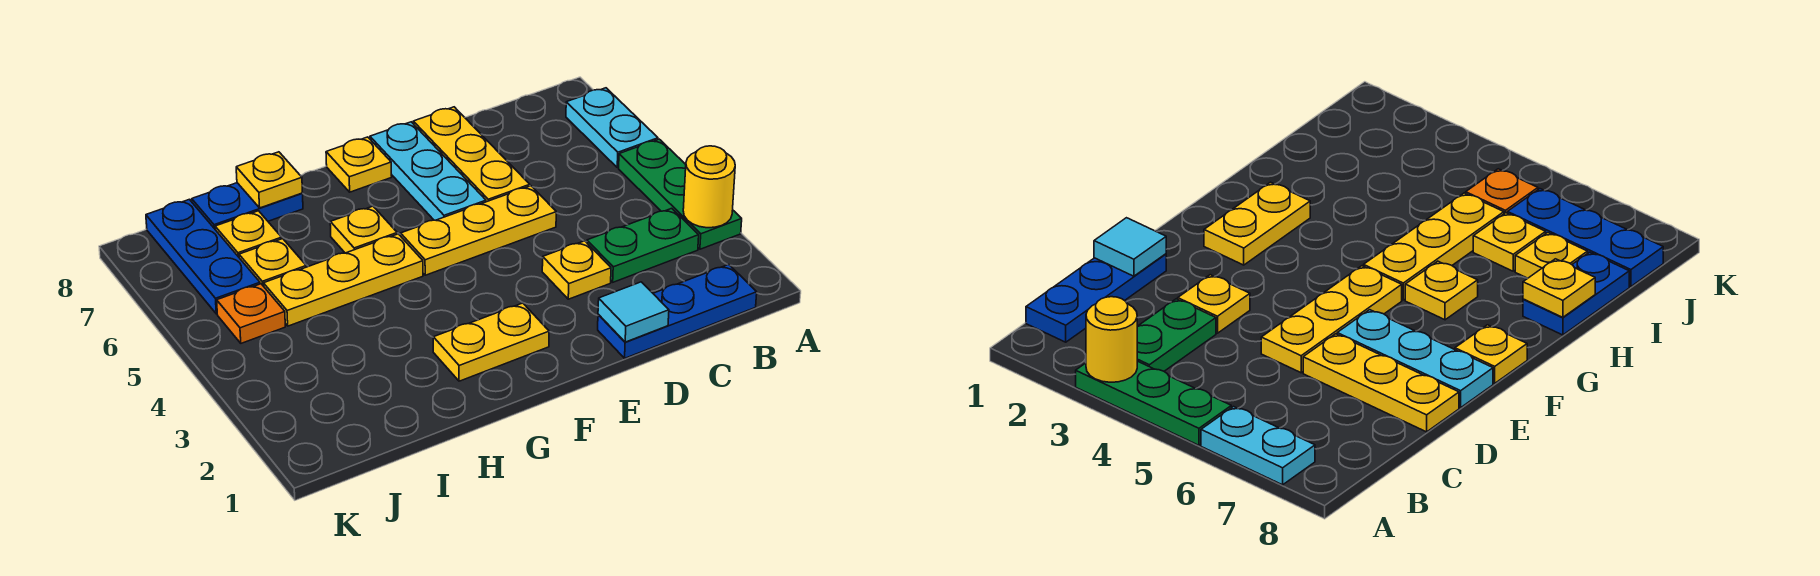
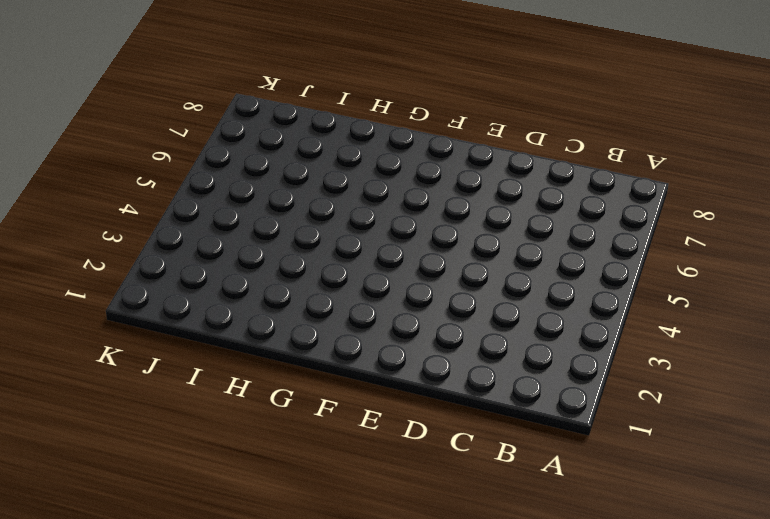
none -> green plate A3:A5 level 1
none -> cyan plate A6:A7 level 1
none -> blue plate B1:D1 level 1

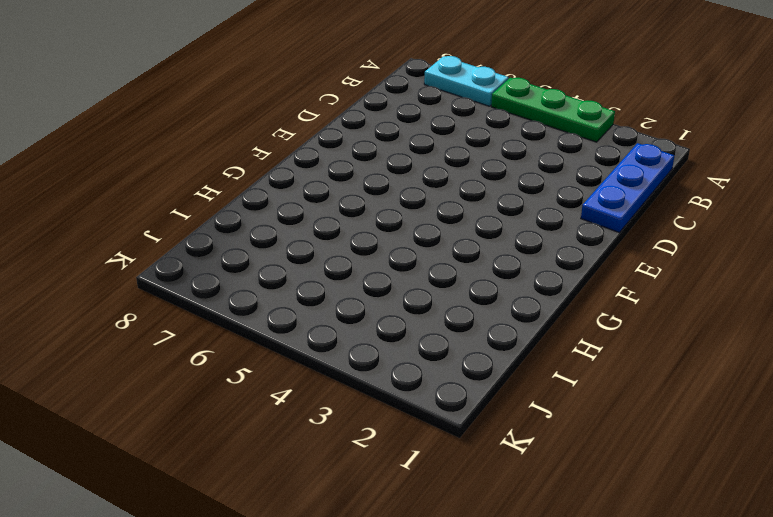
none -> green plate B3:C3 level 1
none -> yellow plate D3 level 1
none -> yellow plate D5:F5 level 1

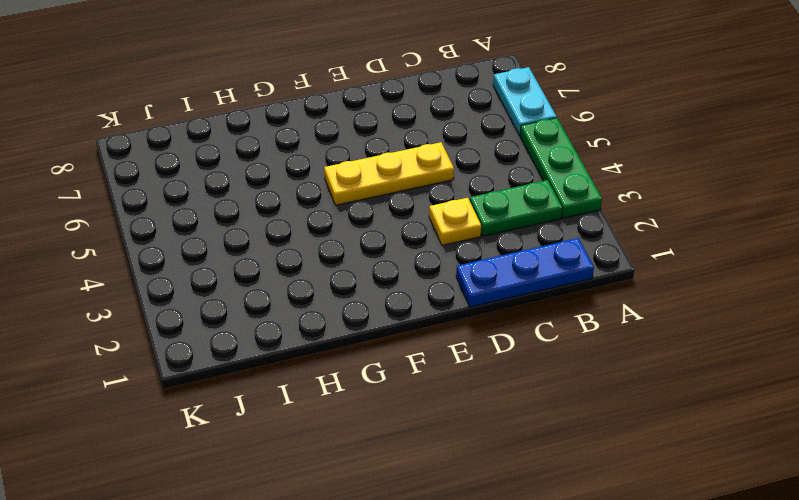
none -> yellow plate D6:D8 level 1
none -> cyan plate E6:E8 level 1
none -> yellow plate F2:G2 level 1

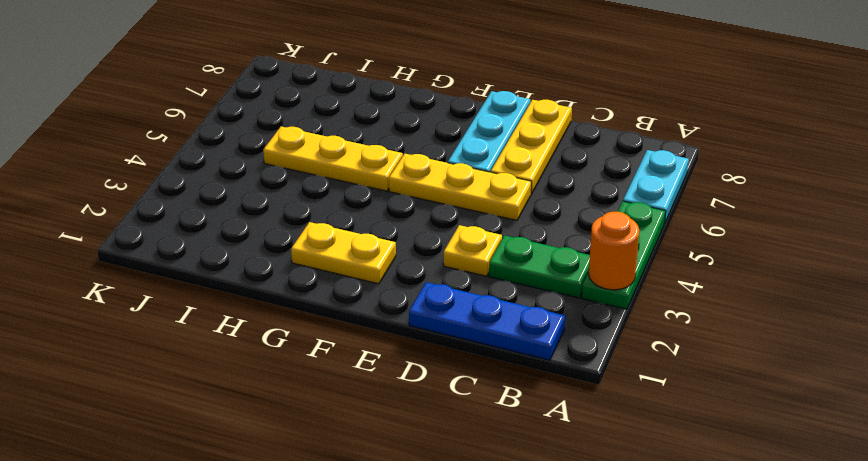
orange round brick A3 level 2 -> yellow round brick A3 level 2
none -> yellow plate F8 level 1
none -> yellow plate G6 level 1
none -> blue plate H8:I8 level 1

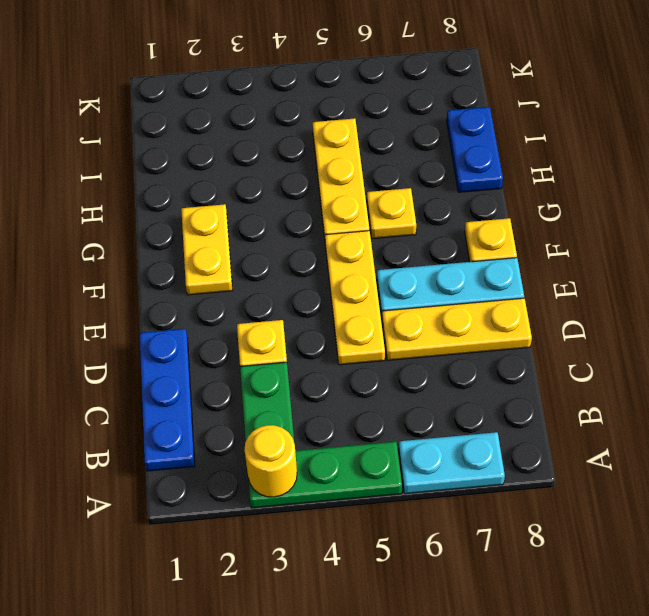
none -> yellow plate I6 level 1
none -> yellow plate I7 level 1
none -> orange plate J5 level 1

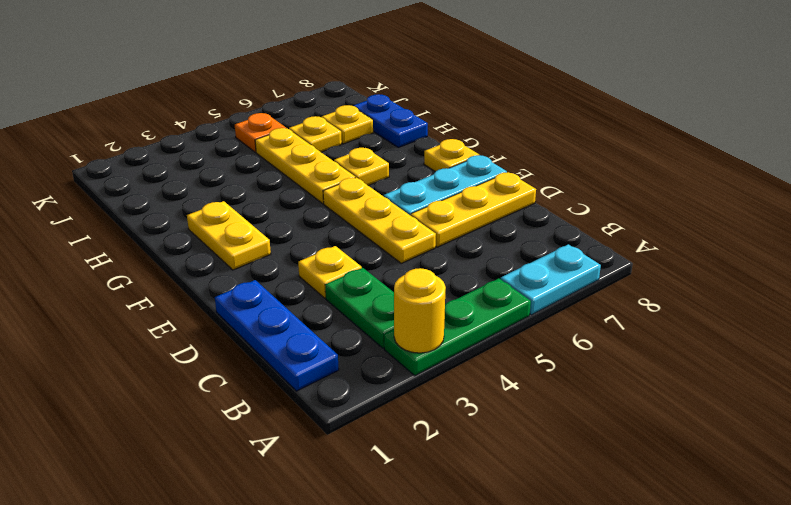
none -> blue plate J6:J8 level 1
none -> cyan tile D1 level 2
none -> yellow plate H8 level 2

